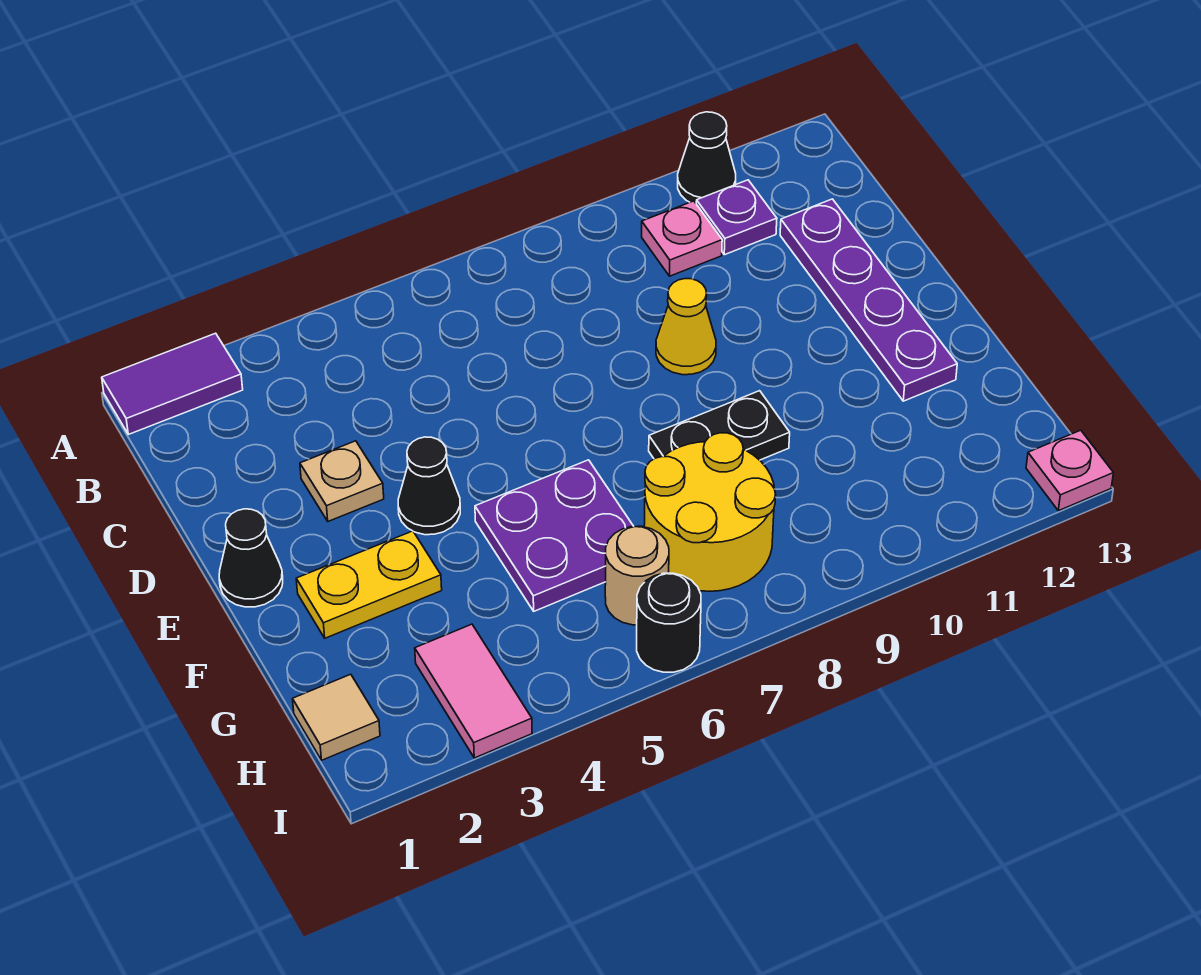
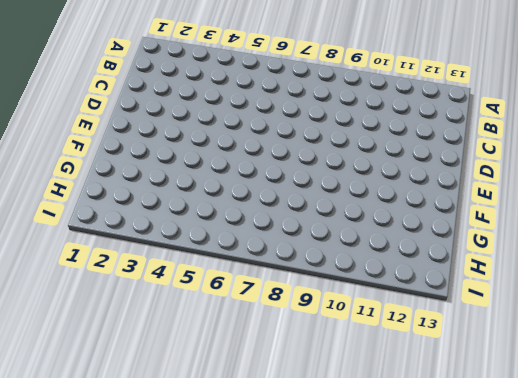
none -> purple tile A1:A2 level 1
none -> black cone A11 level 1
none -> pink plate B10 level 1

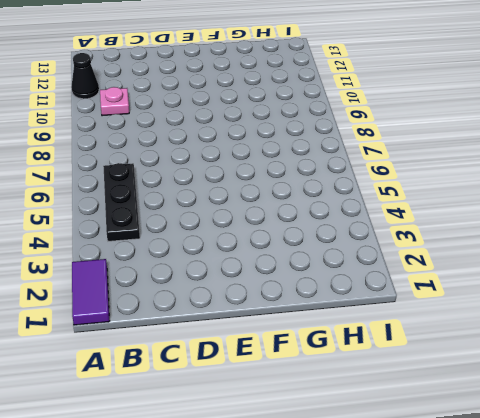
black plate B4:B6 level 1 -> none
none -> purple plate B11 level 1
none -> purple plate C12:F12 level 1
none -> tan plate D3 level 1

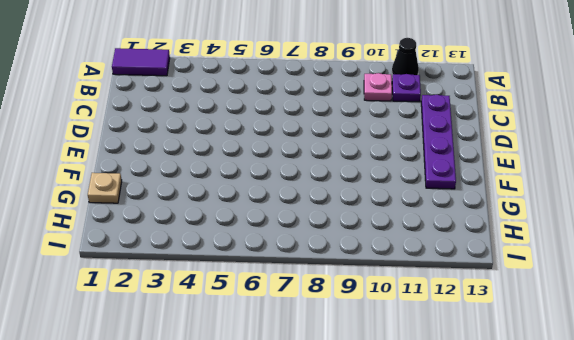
tan plate G1 level 1 -> tan plate D3 level 1
none -> yellow cone D9 level 1
none -> black cone E1 level 1
none -> black cone E4 level 1

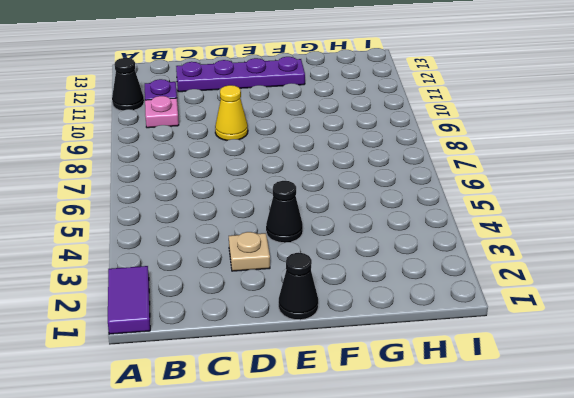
none -> yellow plate F2:F3 level 1
none -> purple plate F5:G6 level 1
none -> black plate F8:F9 level 1

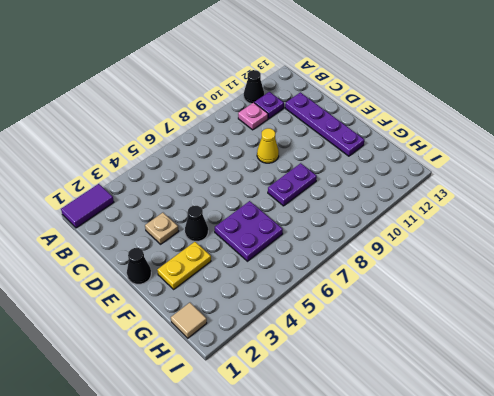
purple plate F8:F9 level 1 -> black plate F8:F9 level 1
none -> yellow round brick G7:H8 level 1
none -> pink tile H3:I3 level 1
none -> tan round brick H6 level 1

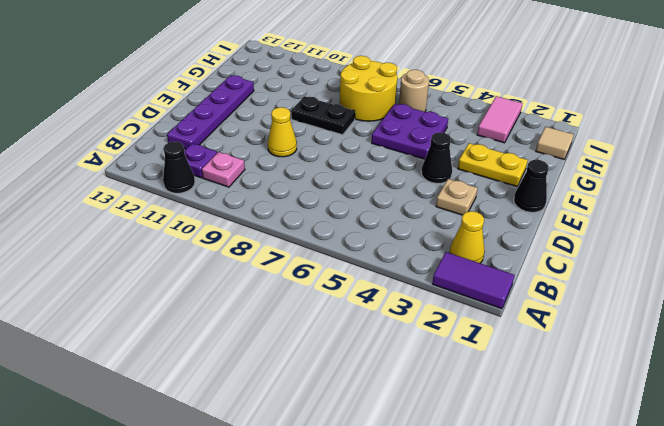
yellow cone B2 level 1 -> none
none -> black round brick I6 level 1
none -> pink plate I13 level 1

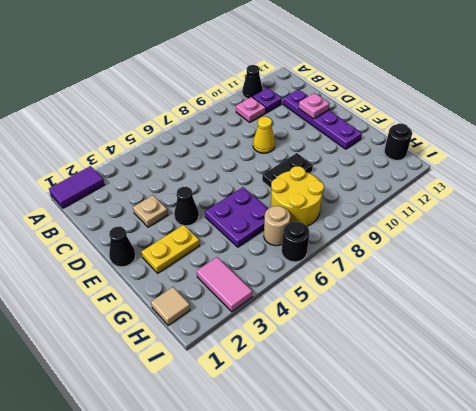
pink plate D12 level 2 -> pink plate I13 level 1
black round brick H13 level 1 -> none

